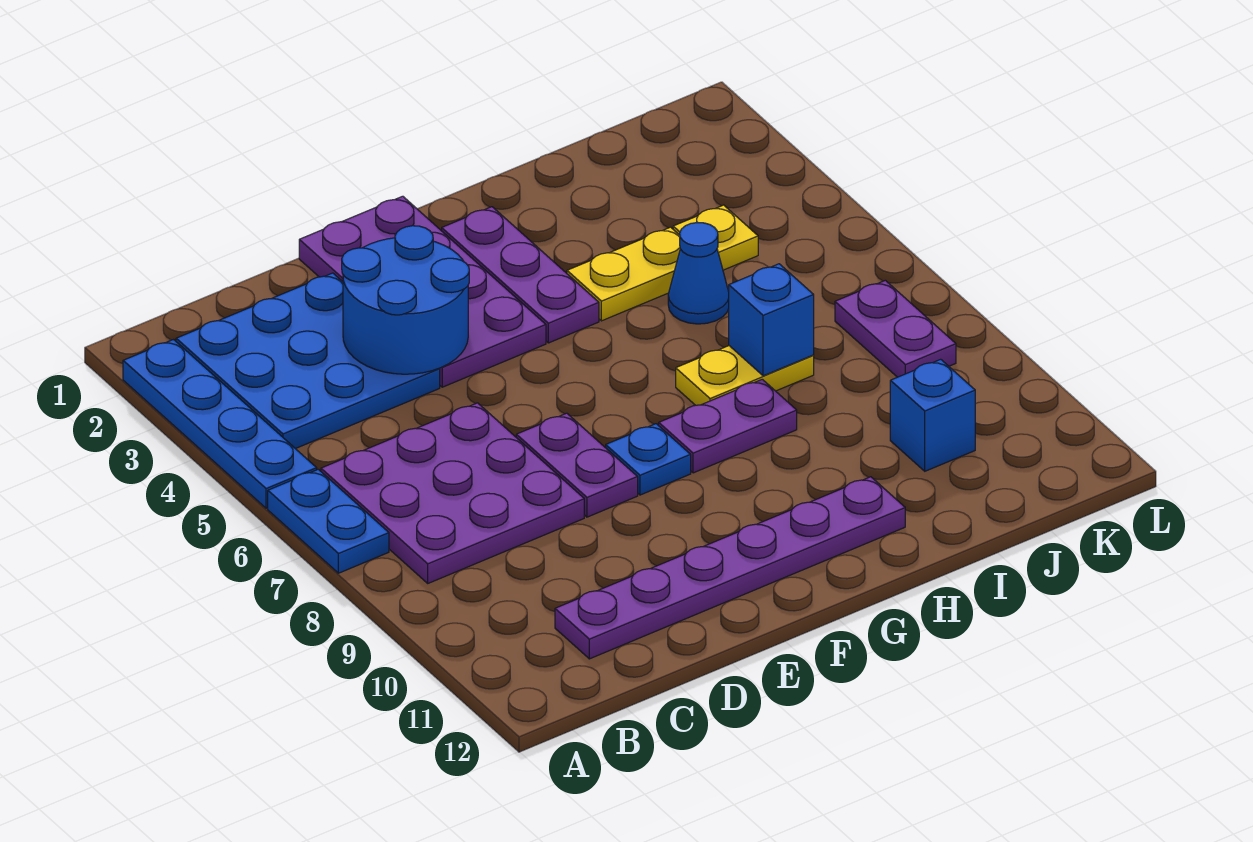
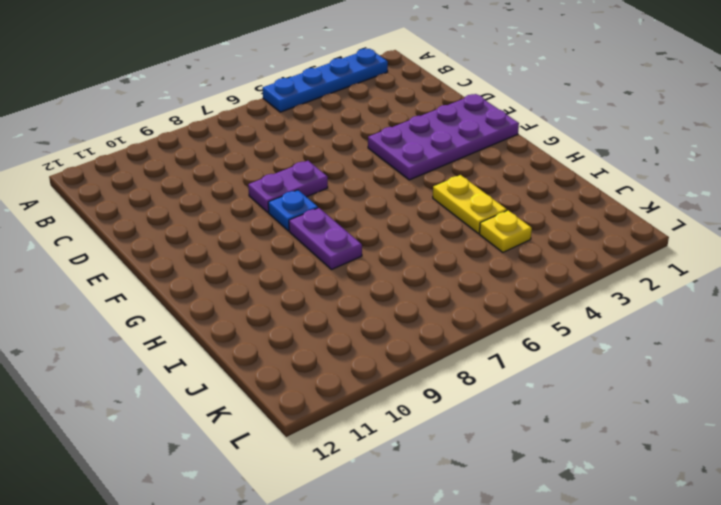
none -> blue plate A6:A7 level 1
none -> blue plate B2:D4 level 1
none -> purple plate B6:D8 level 1

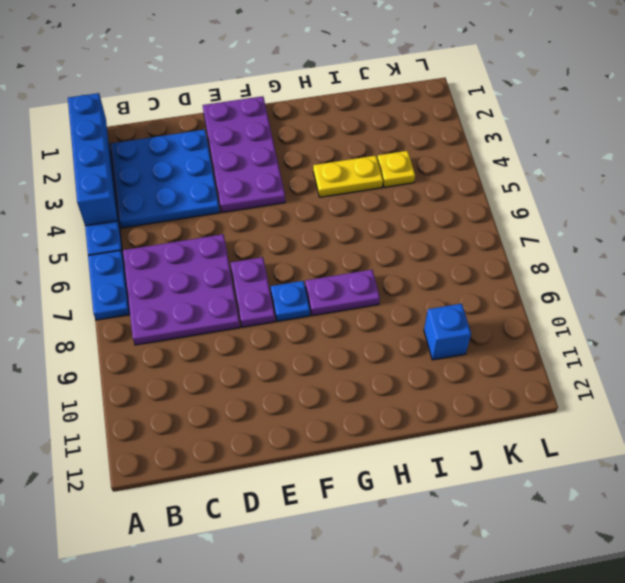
blue brick A1:A4 level 2 -> none
none -> purple plate C11:H11 level 1
none -> purple plate G2:G4 level 1
none -> yellow plate H7:I7 level 1

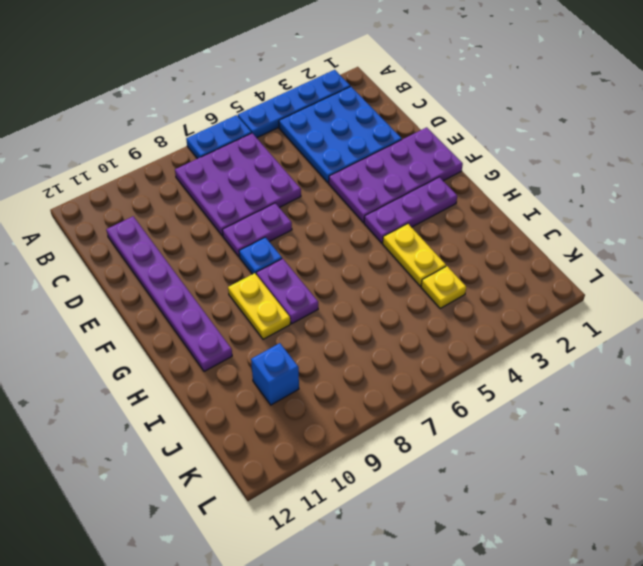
yellow plate G9:H9 level 1 -> yellow plate H7:I7 level 1
none -> blue cone I5 level 1
none -> purple plate K7:K8 level 1
none -> blue round brick D3:E4 level 2

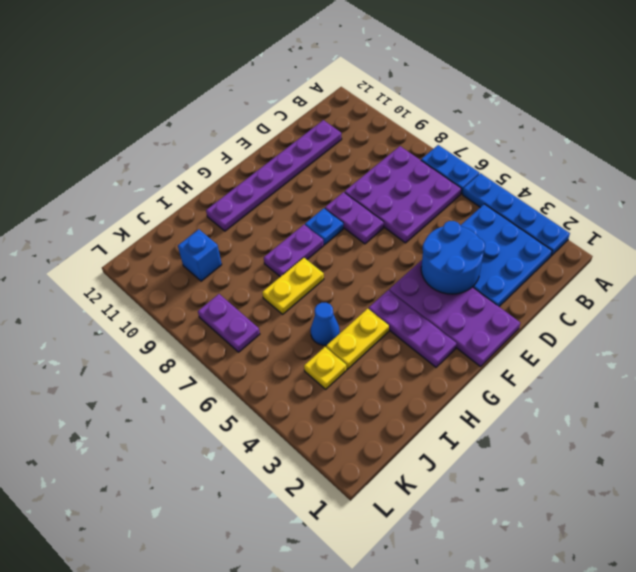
none -> blue brick I7 level 2

